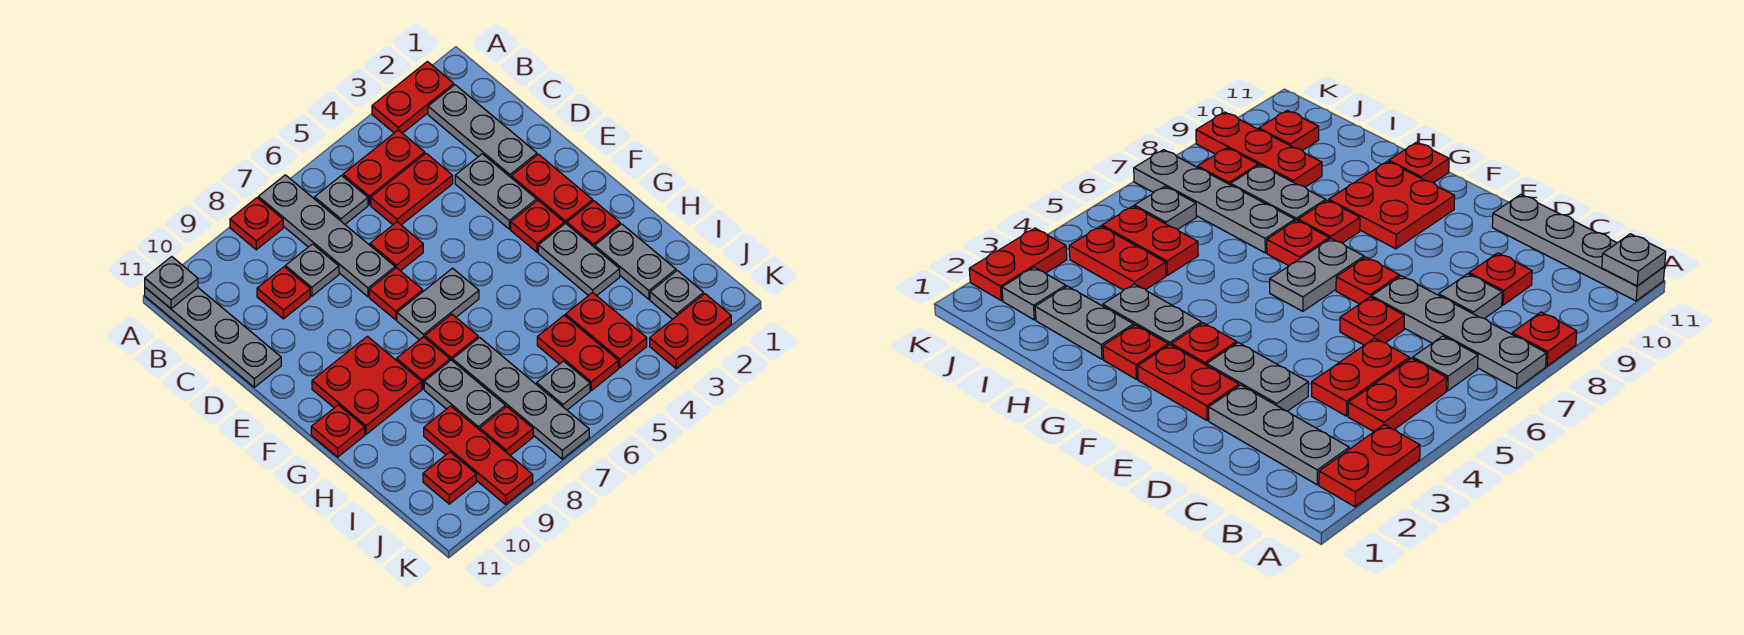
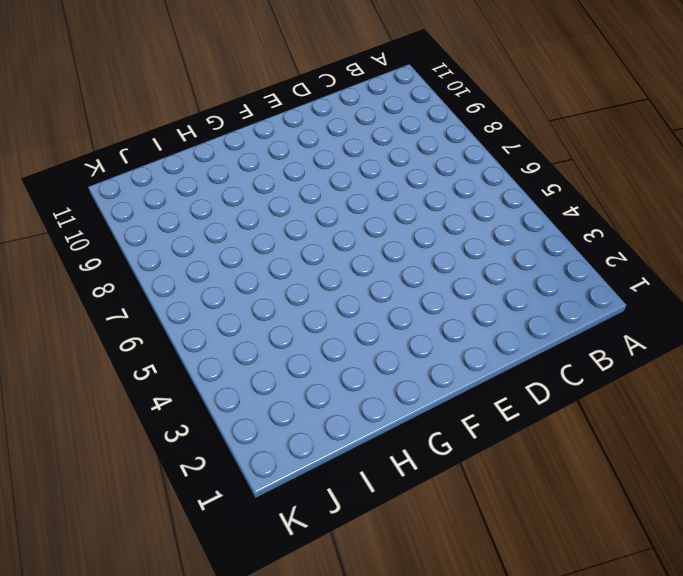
none -> red plate A2:A3 level 1
none -> grey plate A7:D7 level 1
none -> red plate A8 level 1
none -> grey plate A11:D11 level 1

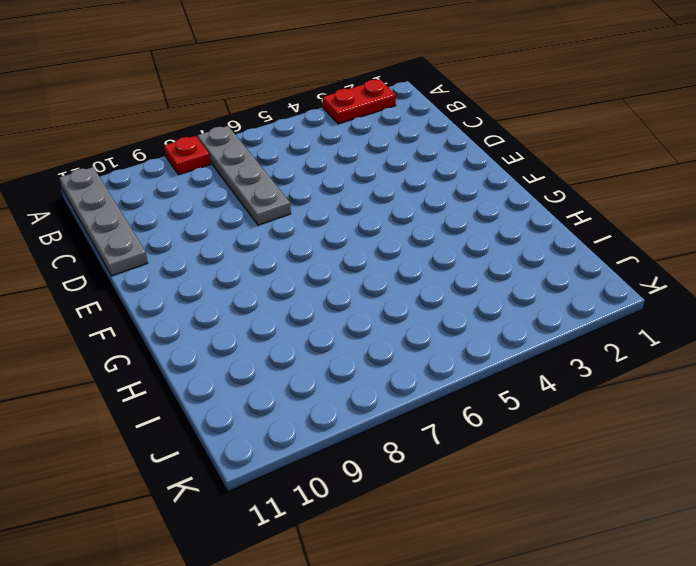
none -> grey plate B2:D2 level 1
none -> red plate B4:B5 level 1
none -> grey plate B6 level 1
none -> red plate C4:C5 level 1

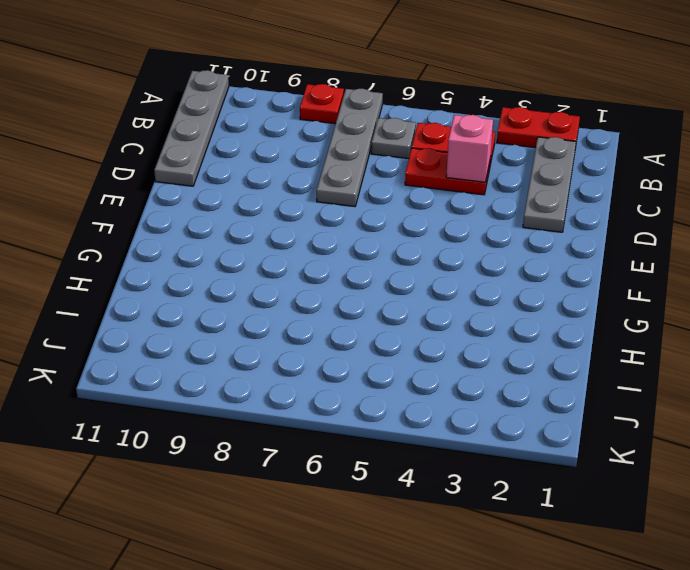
pink brick C4 level 2 -> none
none -> grey plate C8 level 1
none -> red plate C9 level 1
none -> grey plate D3:E3 level 1
none -> red plate D6 level 1

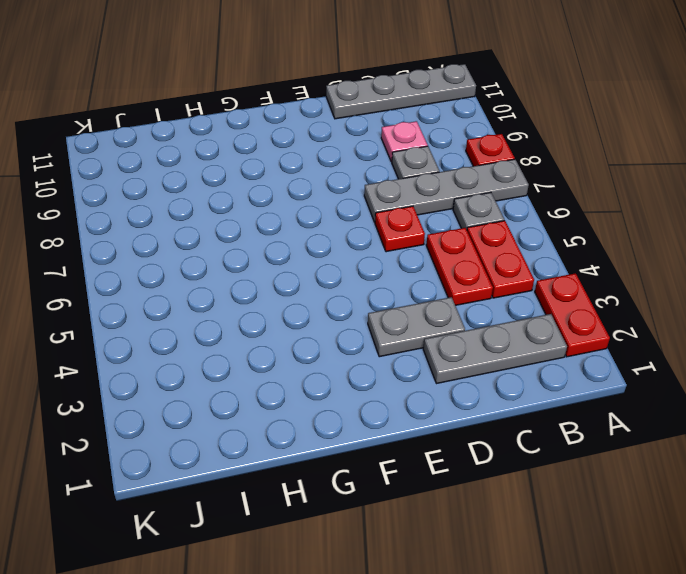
pink plate C9 level 1 -> red plate C9 level 1
none -> red plate E2:F2 level 1
none -> red plate E7 level 1
none -> red plate F3 level 1
none -> grey plate F6:F7 level 1

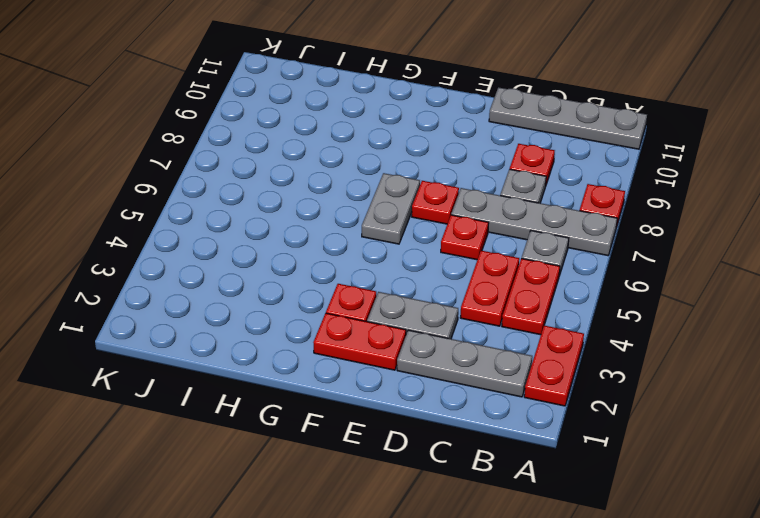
none -> red plate F9:G10 level 1
none -> red plate G2 level 1
none -> grey plate G3:H3 level 1
none -> red plate G7 level 1

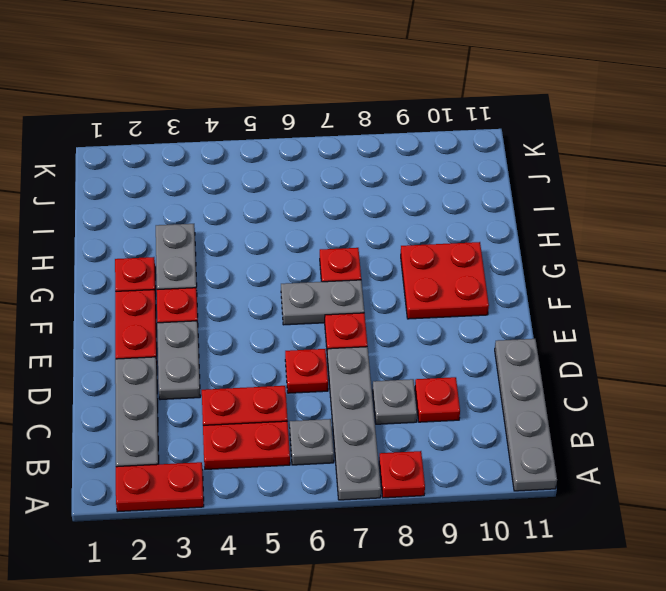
none -> red plate G8 level 1
none -> red plate G11 level 1
none -> grey plate H2:I2 level 1
none -> grey plate H7:K7 level 1

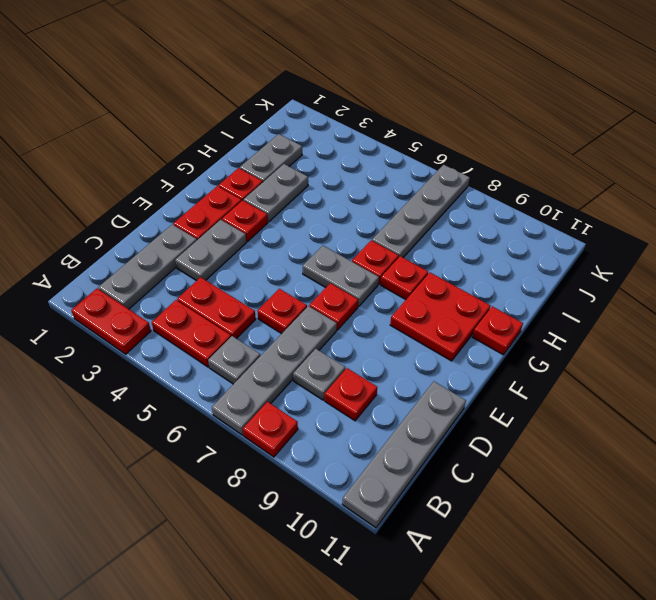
none -> grey plate H8:I8 level 1
none -> red plate I4:J4 level 1
none -> red plate I5:J5 level 1
none -> red plate I9:K9 level 1

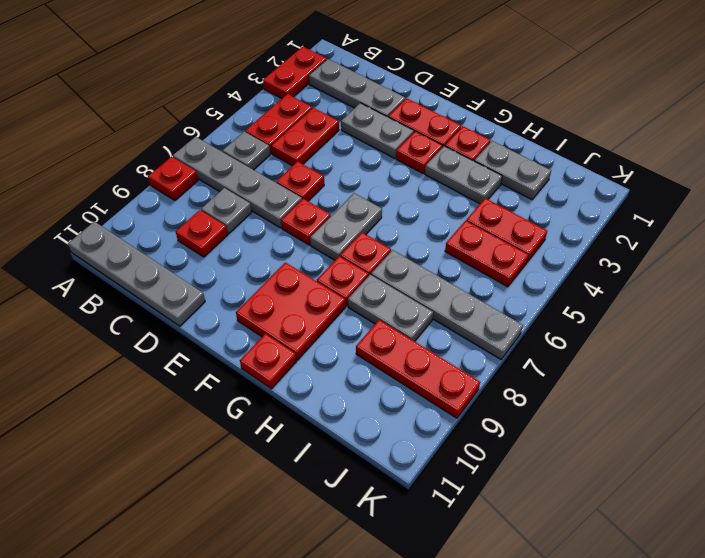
none -> grey plate J2 level 1
none -> grey plate J6 level 1
none -> red plate J8 level 1
none -> red plate J10 level 1

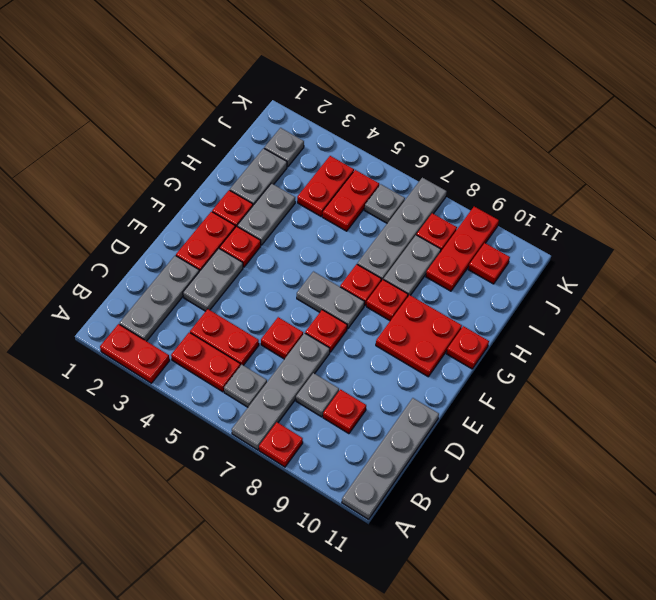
none -> red plate K2:K3 level 1
none -> grey plate A11 level 2

